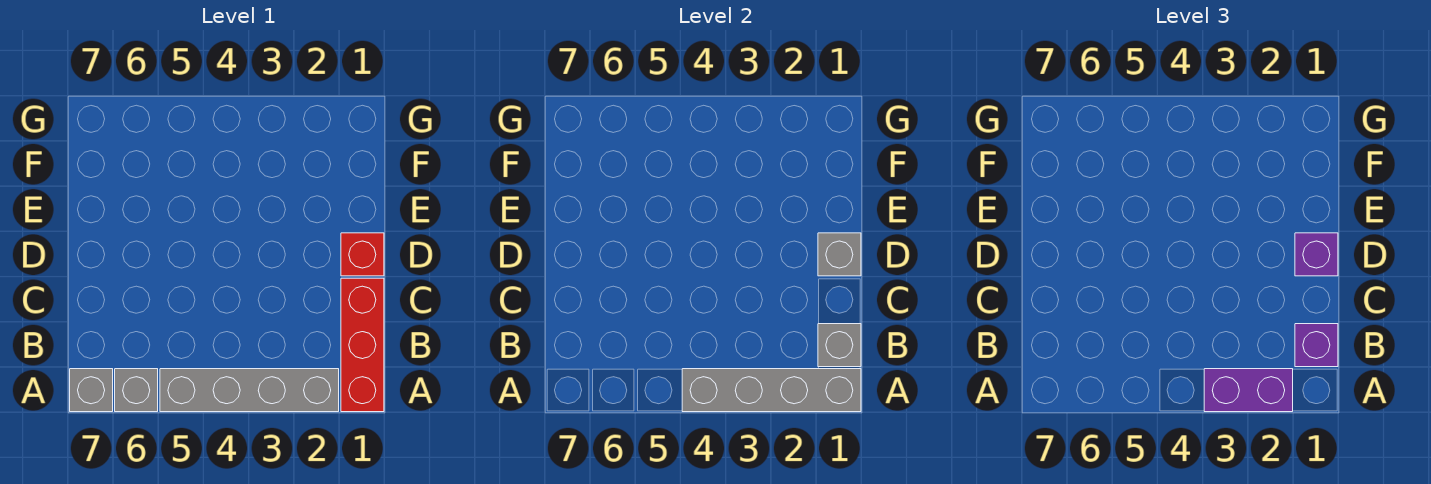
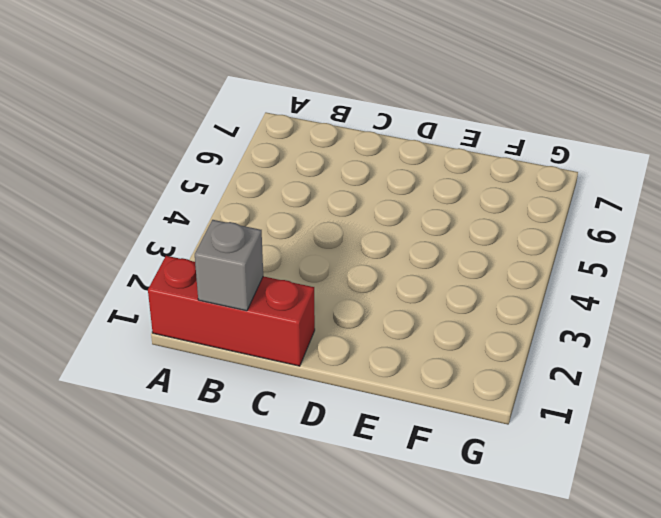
none -> grey brick A2:A5 level 1
none -> grey brick A6 level 1

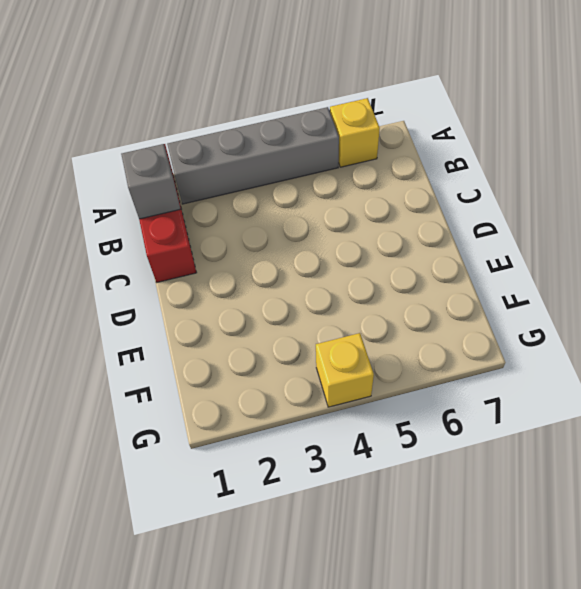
yellow brick A6 level 1 -> grey brick A6 level 1
yellow brick G4 level 1 -> none
none -> grey brick A7 level 1
none -> red brick D1 level 1

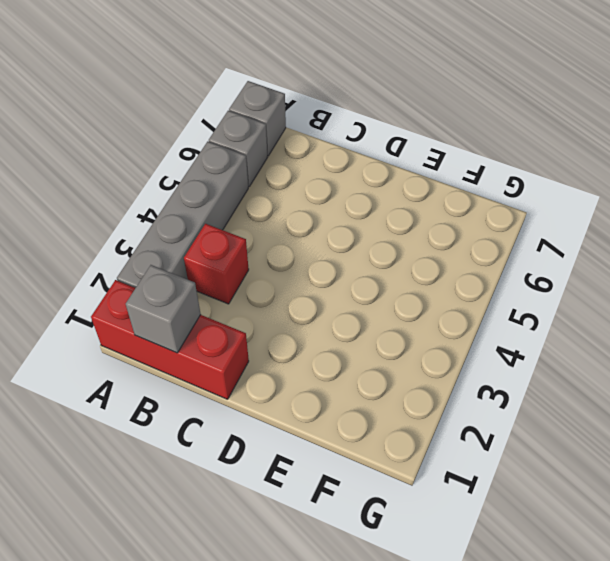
red brick B3 level 1 -> red brick D1 level 1
none -> grey brick A1:A4 level 2
none -> grey brick D1 level 2

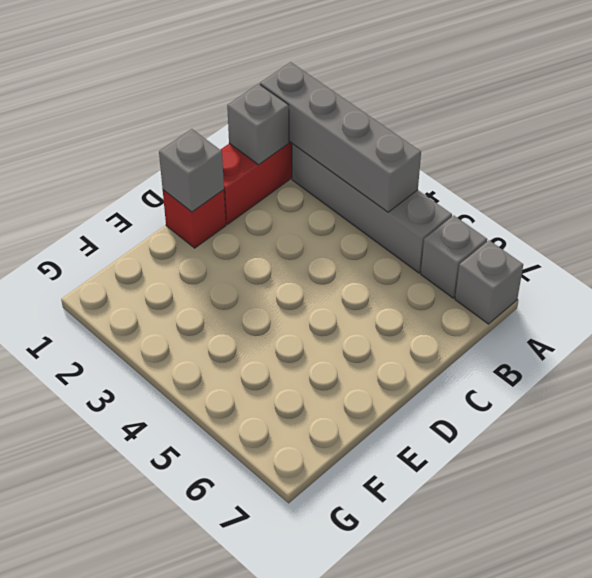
none -> purple brick A2:A3 level 3
none -> purple brick B1 level 3

